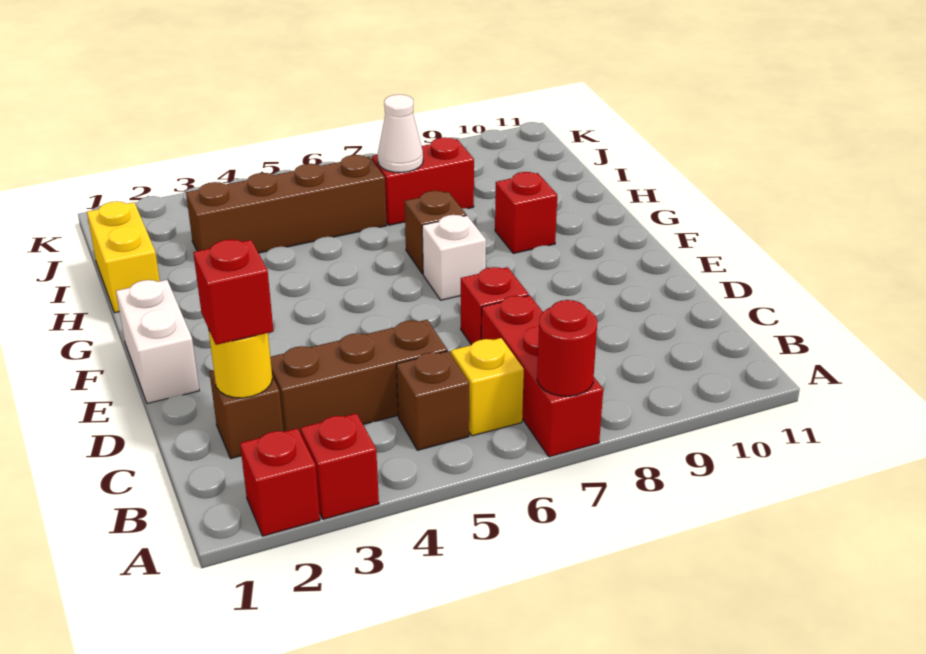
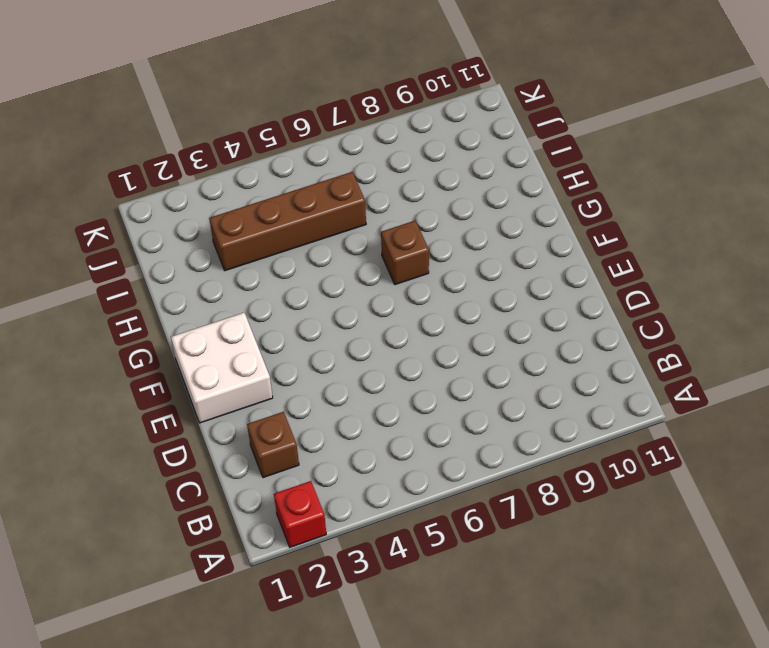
white brick E1:F2 level 1 -> white brick E1:F1 level 1
none -> red brick A3 level 1
none -> red brick A7:C7 level 1
none -> brown brick B5 level 1

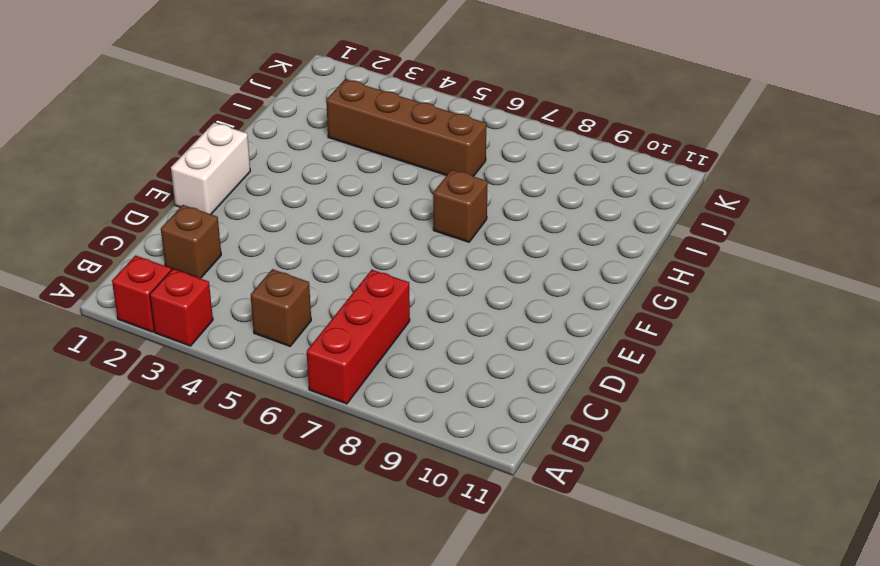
none -> yellow brick B6 level 1
none -> brown brick C3:C5 level 1
none -> red brick D7 level 1

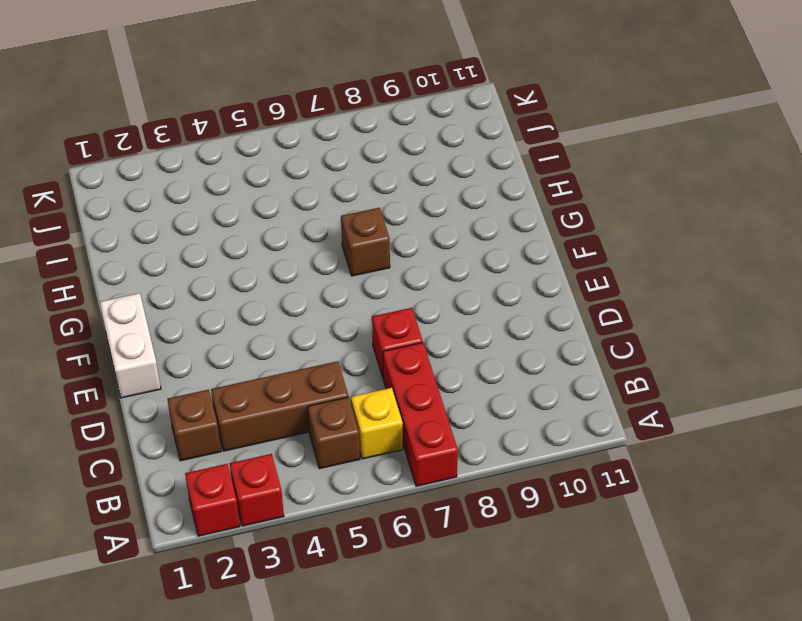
none -> white brick F7 level 1
none -> red brick G9 level 1
none -> yellow brick H1:I1 level 1

